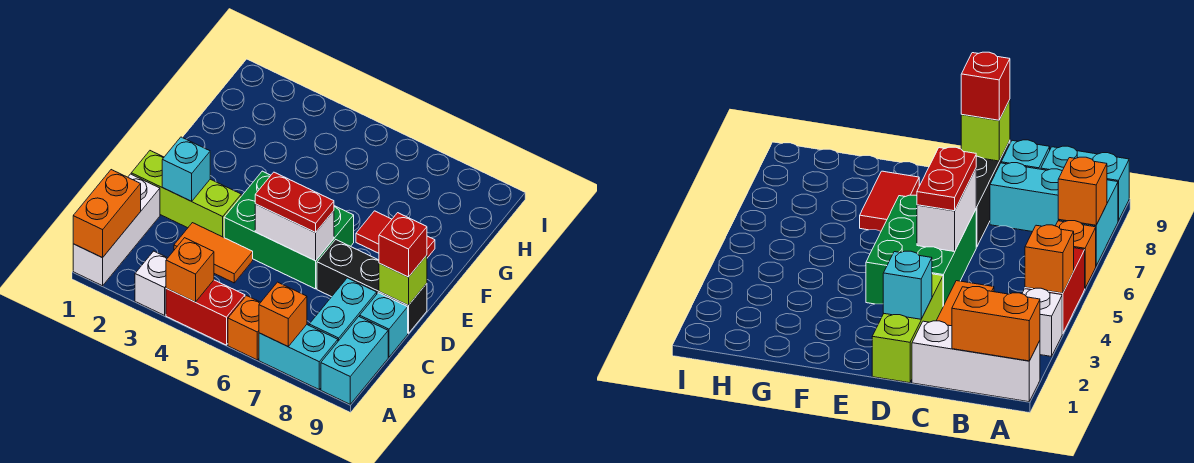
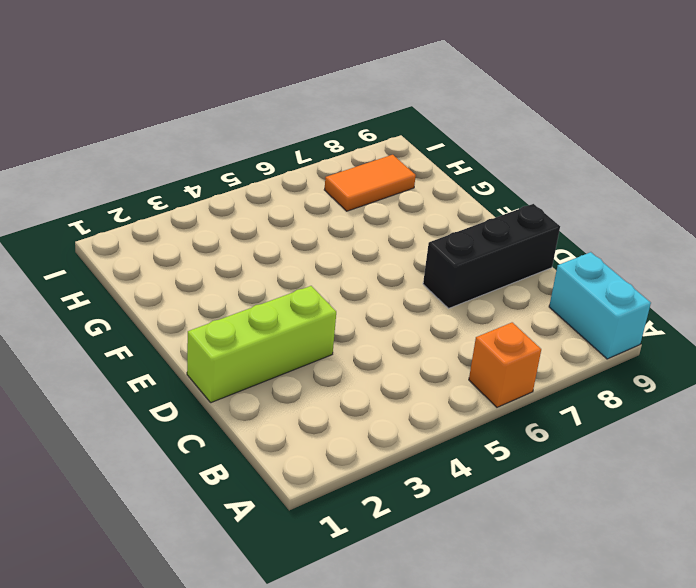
orange tile H7:H8 level 1 -> orange tile C3:C4 level 1
none -> white brick A1:C1 level 1
none -> white brick A3 level 1
none -> red brick A4:A5 level 1

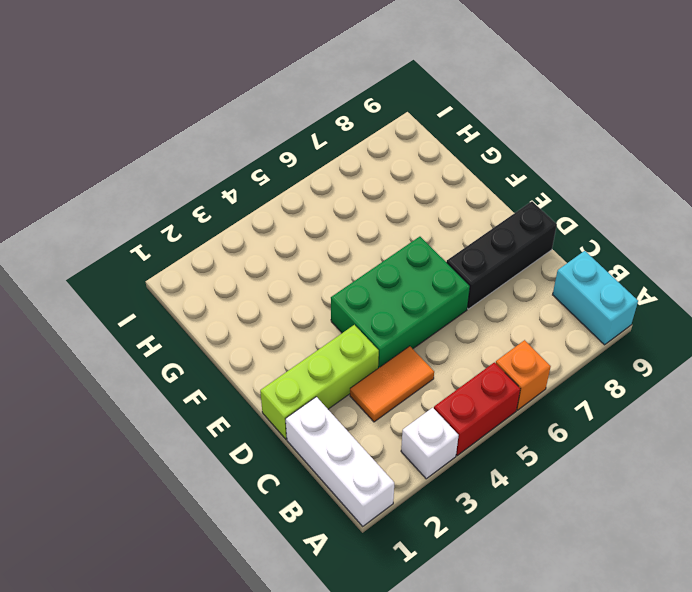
none -> cyan brick A7:A8 level 1
none -> cyan brick B8:C8 level 1
none -> cyan brick C9 level 1

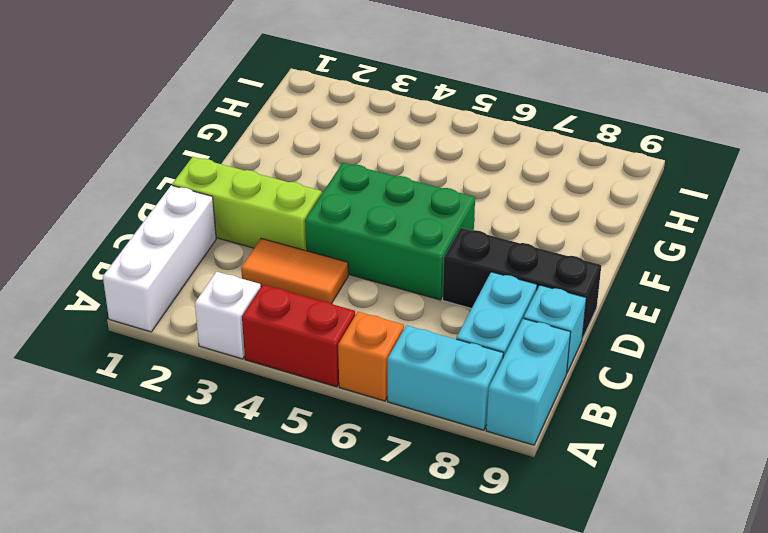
none -> red tile F7:F8 level 1
none -> orange brick A1:B1 level 2
none -> orange brick A4 level 2

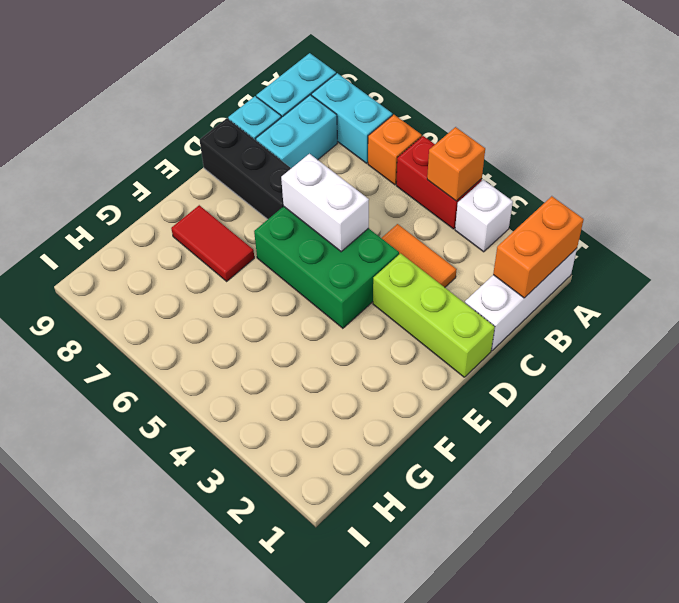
none -> orange brick A7 level 2
none -> cyan brick D2 level 2
none -> lime brick D9 level 2

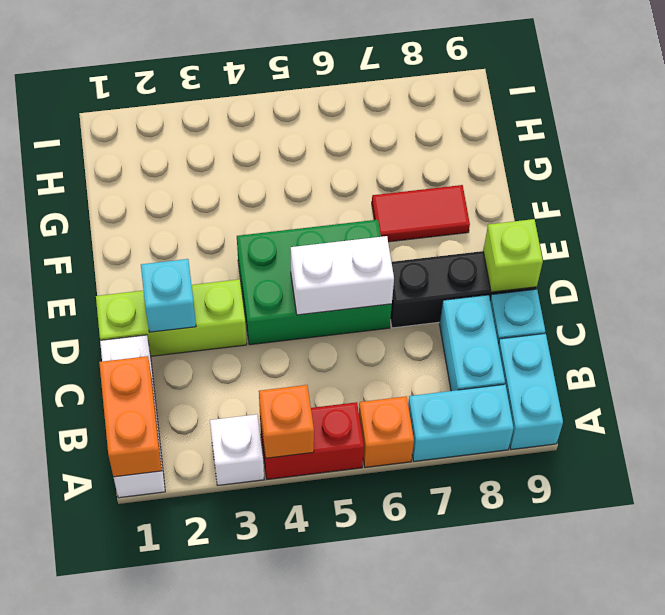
none -> orange tile C3:C4 level 1
none -> orange brick A7 level 2
none -> red plate D5:D6 level 3

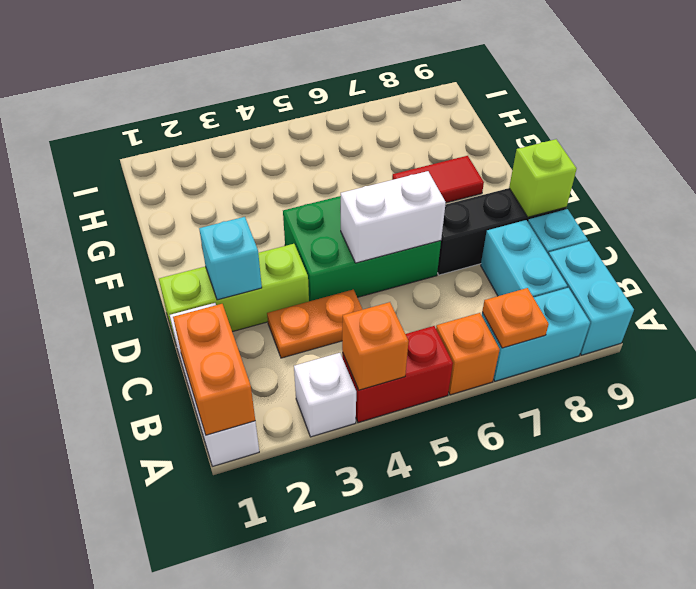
orange plate A7 level 2 -> orange brick A7 level 2
orange plate C3:C4 level 1 -> orange tile C3:C4 level 1
none -> red plate D5:D6 level 3
none -> red brick D9 level 3

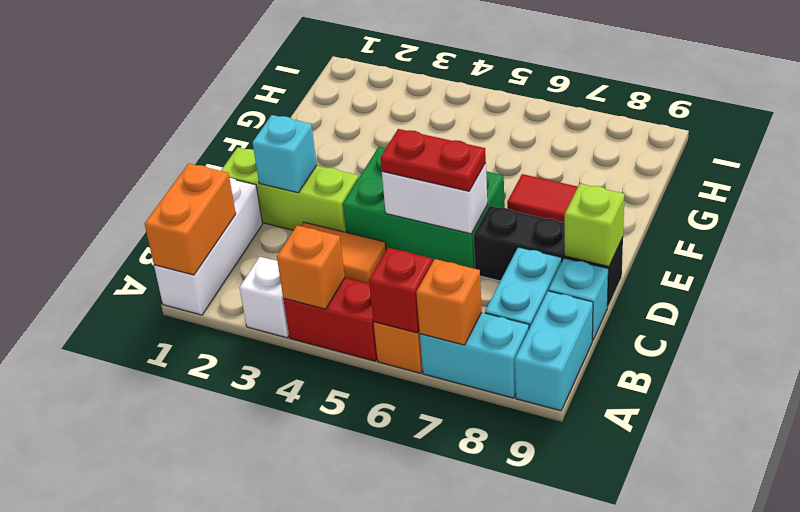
red brick A6 level 2 -> red brick D9 level 3

